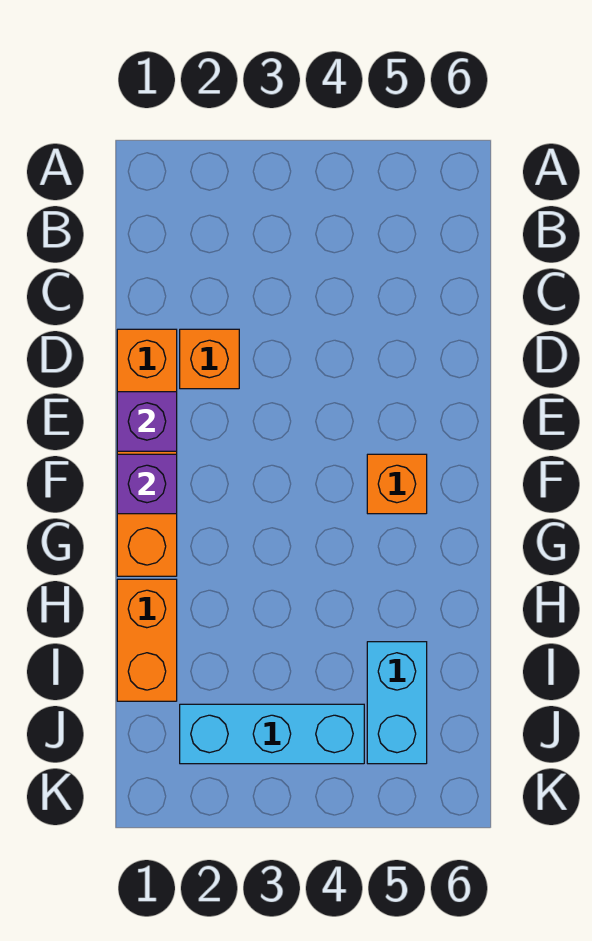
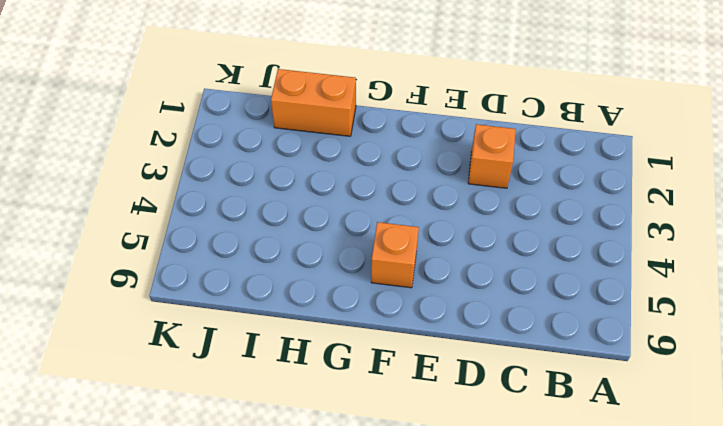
none -> orange brick D1:G1 level 1
none -> cyan brick I5:J5 level 1

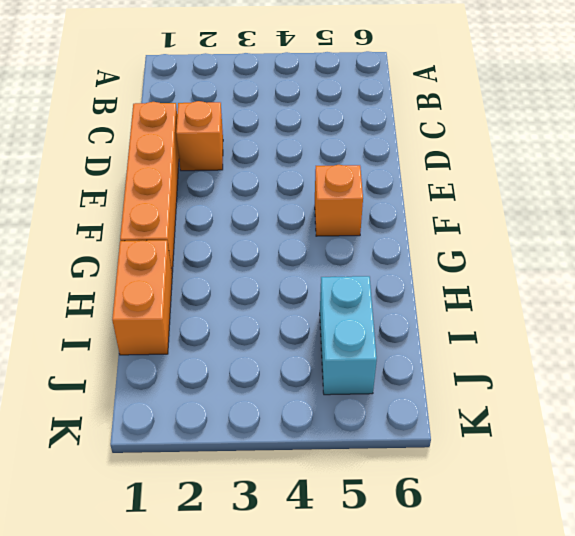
none -> cyan brick J2:J4 level 1
none -> purple brick E1 level 2

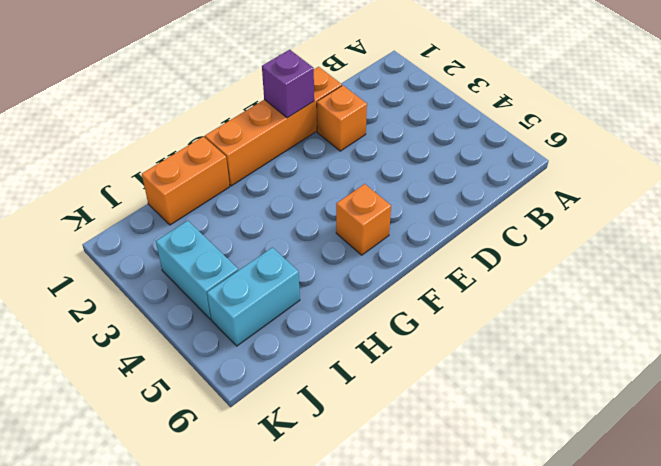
cyan brick J3:J4 level 1 -> cyan brick J2:J4 level 1
none -> purple brick F1 level 2

